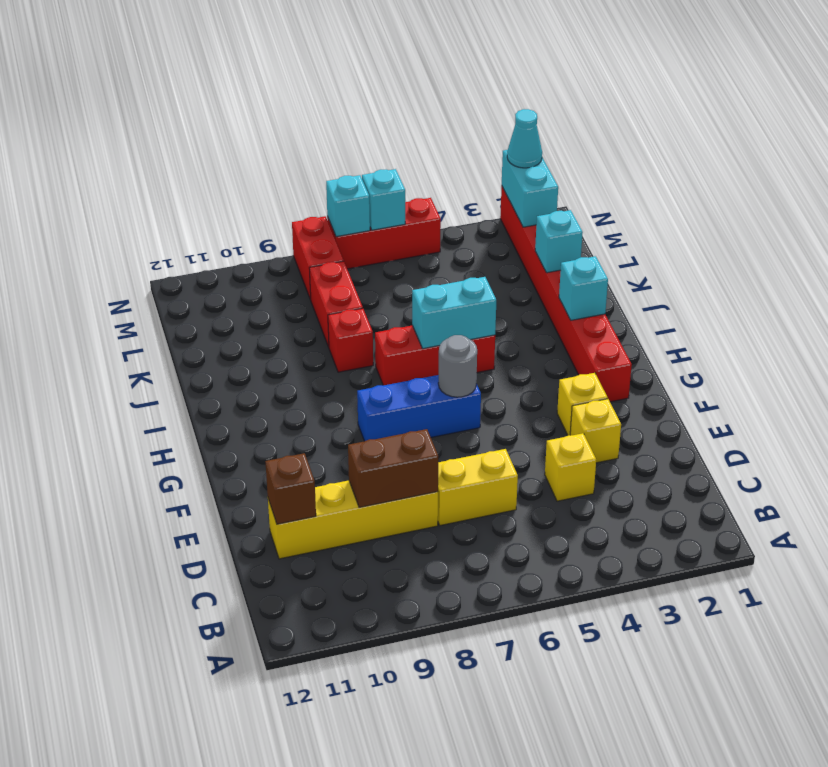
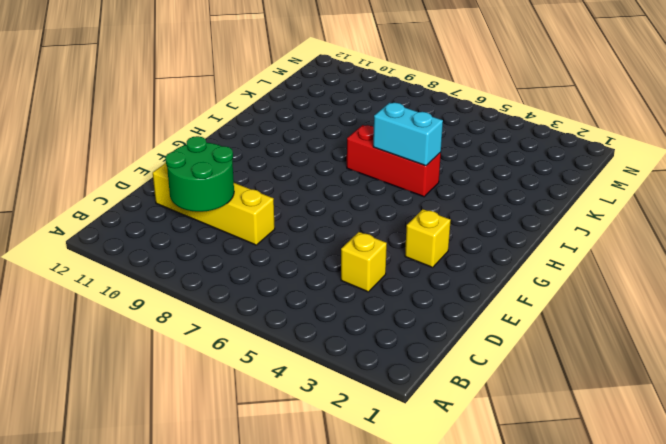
green round brick C9:D10 level 2 -> brown brick D8:D9 level 2
none -> yellow brick D6:D7 level 1
none -> yellow brick E3 level 1
none -> red brick G2:N2 level 1

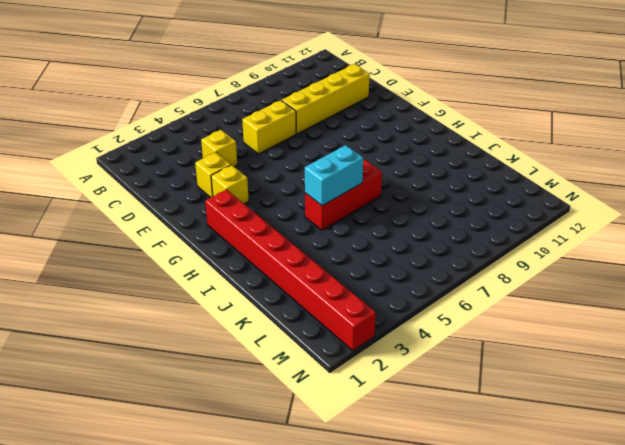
none -> blue brick G6:G8 level 1
none -> red brick J8 level 1
none -> red brick K8:L8 level 1

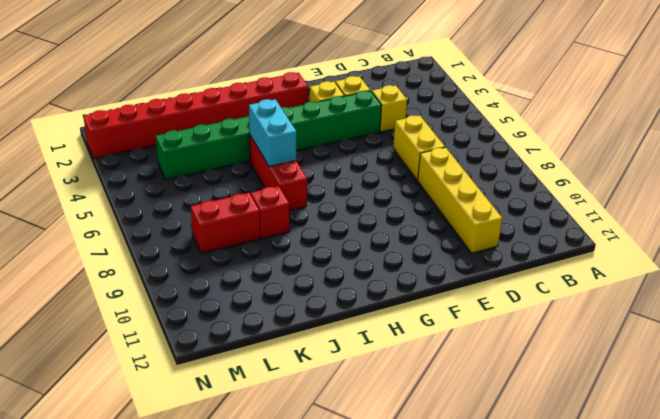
green brick E4:L4 level 1 -> none
none -> blue brick G6:G8 level 1
none -> red brick M8:N8 level 1
none -> red brick N5:N7 level 1

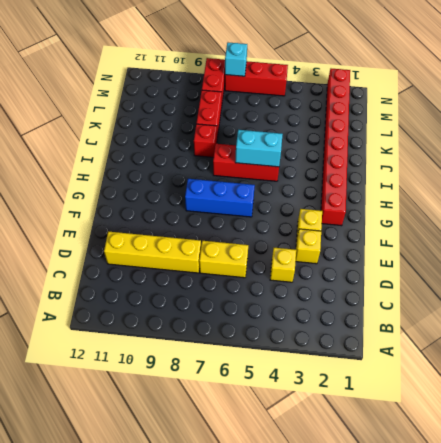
none -> brown brick D8:D9 level 2
none -> brown brick D11 level 2
none -> grey round brick G6 level 2

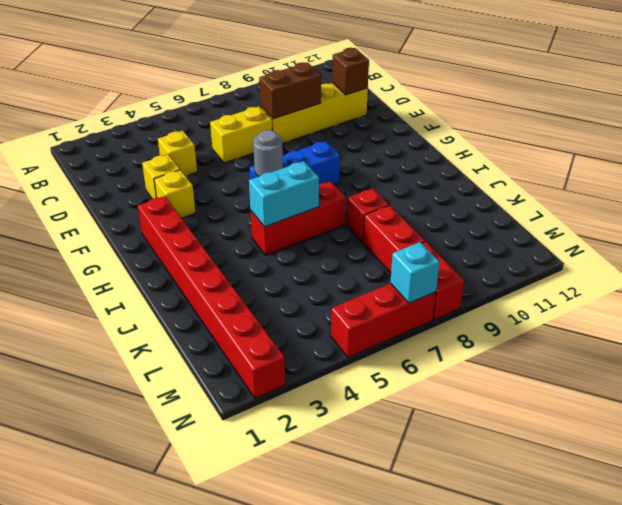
none -> cyan brick I2 level 2
none -> cyan brick K2 level 2
none -> cyan brick M2:N2 level 2

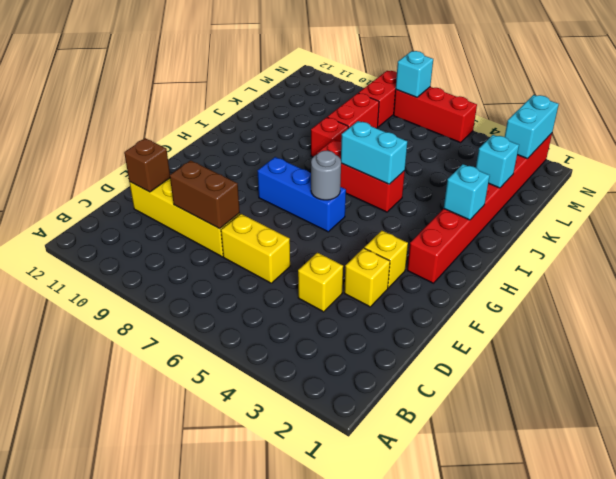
none -> cyan brick N6 level 2
none -> cyan cone N2 level 3

